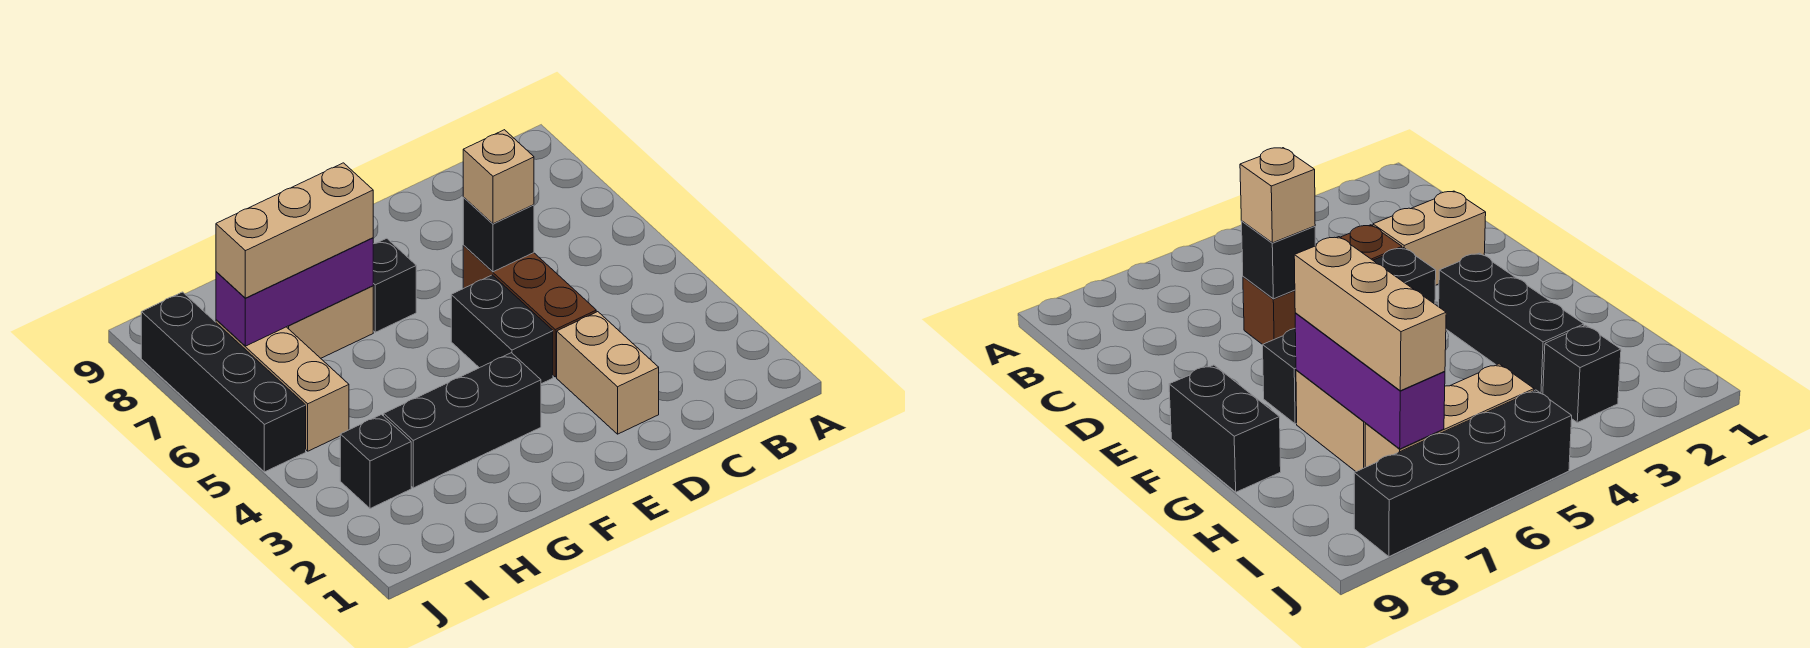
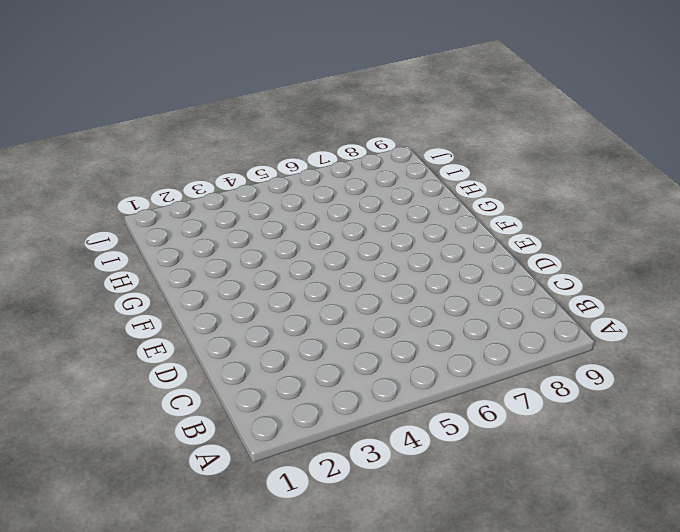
none -> tan brick D2:D3 level 1
none -> brown brick D4:D6 level 1
none -> black brick E4:E5 level 1

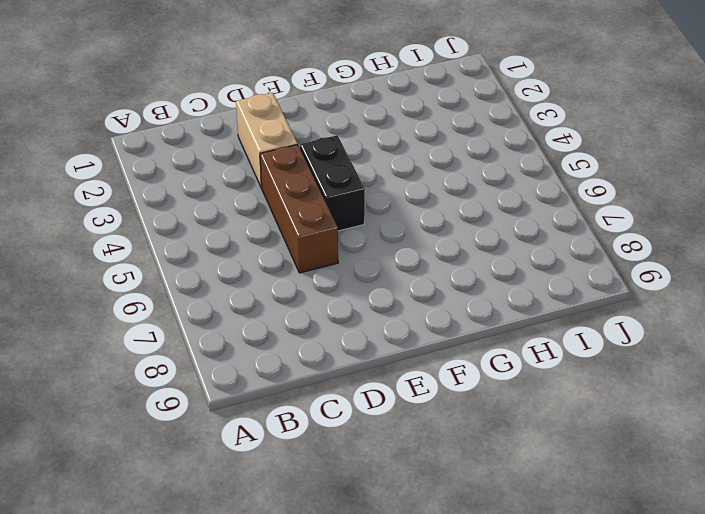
none -> black brick F3:H3 level 1
none -> black brick F7 level 1
none -> black brick F9:G9 level 1

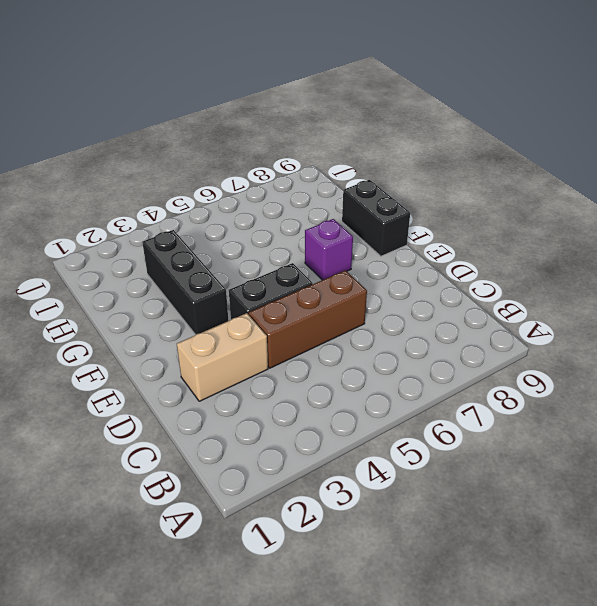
purple brick F7 level 1 -> black brick F7 level 1
none -> tan brick G7:H7 level 1
none -> black brick I3 level 1
none -> tan brick I5:I7 level 1

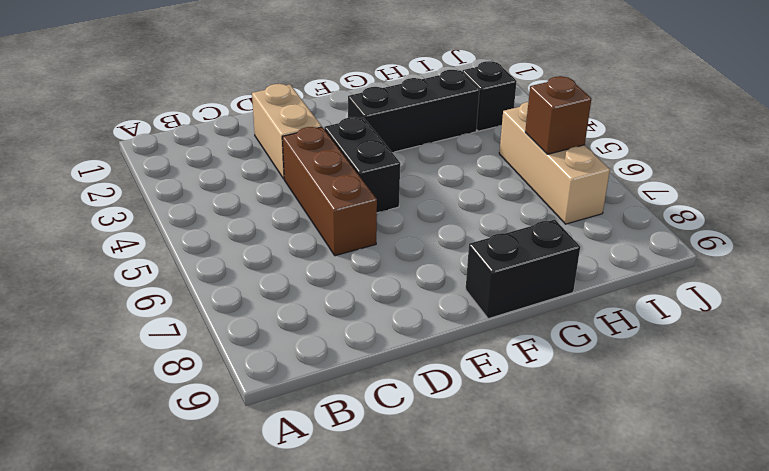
brown brick I6 level 2 -> none
none -> black brick F7 level 1
none -> tan brick G7:H7 level 1
none -> black brick J5:J8 level 1

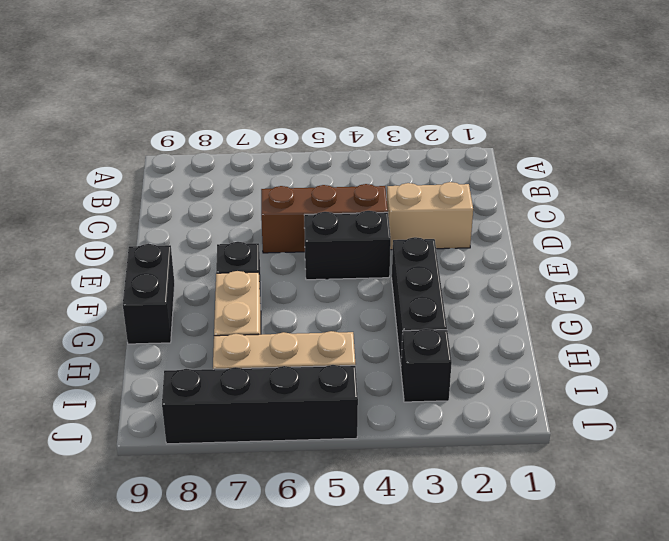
none -> black brick D6 level 2
none -> purple brick G7:I7 level 2
none -> tan brick D6 level 3

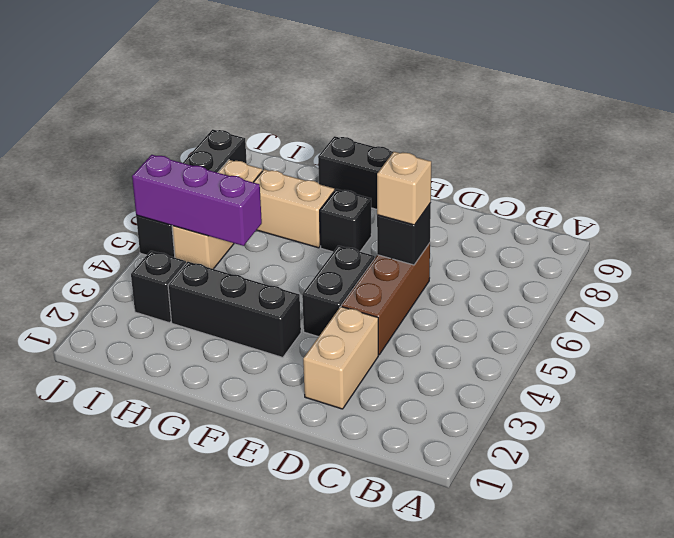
purple brick H5:J5 level 2 -> purple brick G7:I7 level 2
none -> tan brick G7:I7 level 3

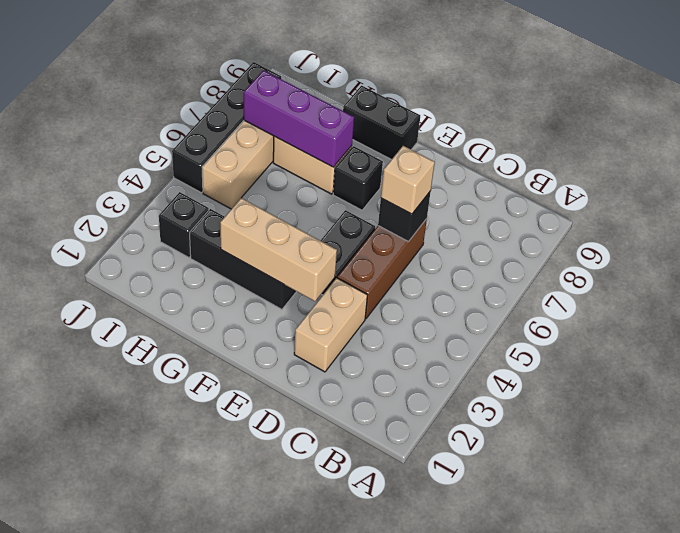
tan brick E3:G3 level 2 -> tan brick G7:I7 level 3

